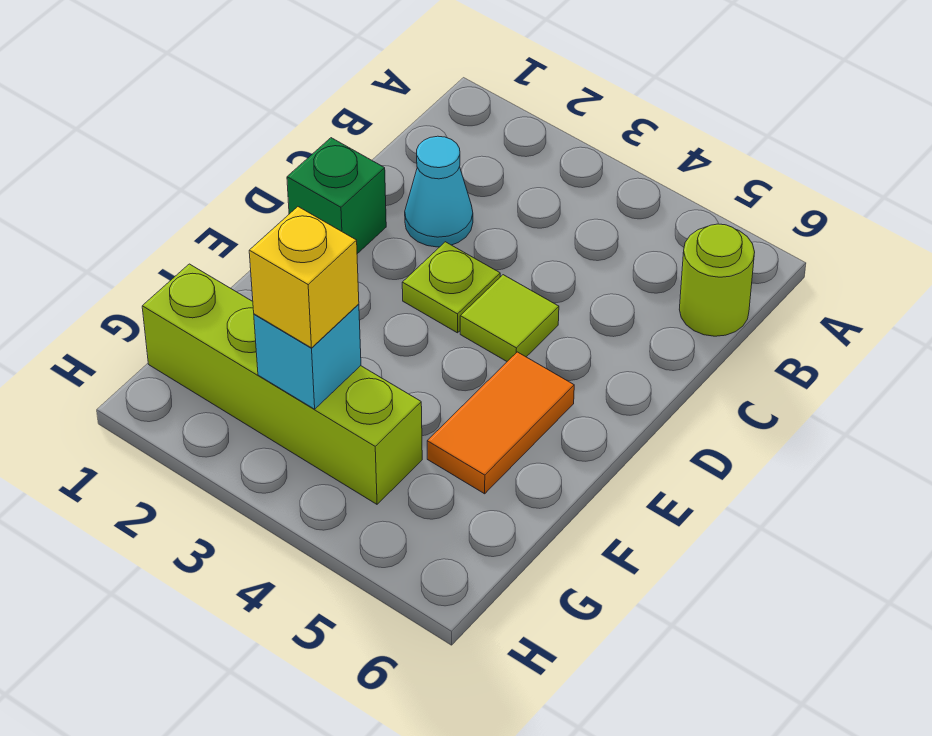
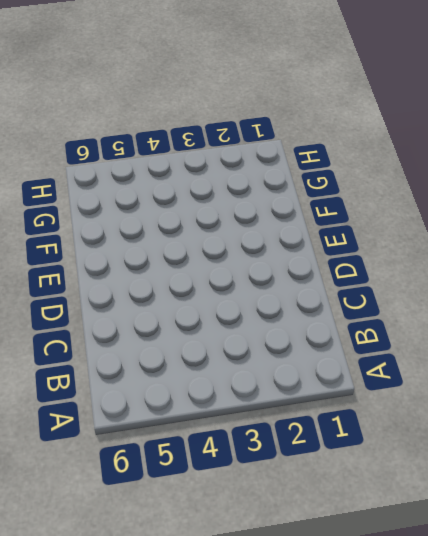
none -> lime round brick B6 level 1
none -> cyan cone C2 level 1

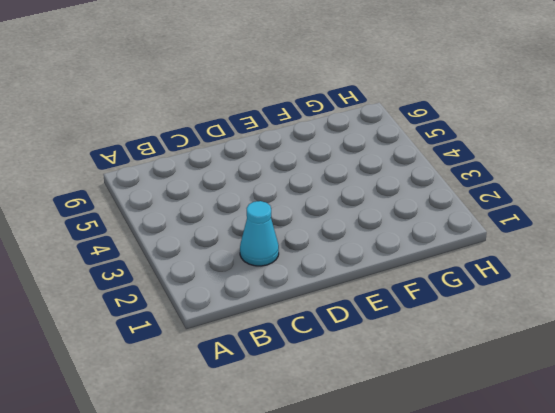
none -> lime round brick B6 level 1
none -> green brick D1 level 1

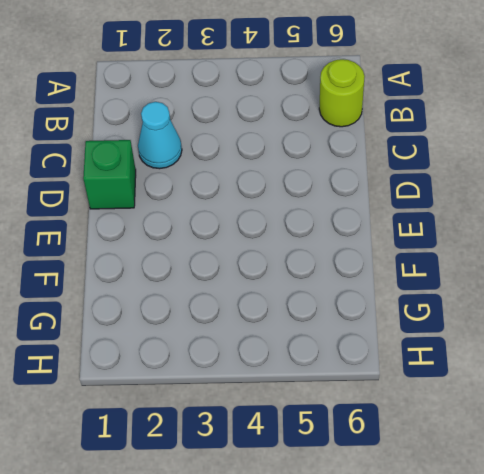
none -> lime plate D3 level 1
none -> lime tile D4 level 1

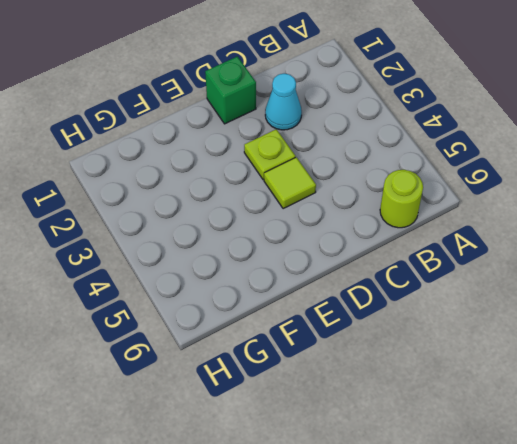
none -> orange tile E5:F5 level 1
none -> lime brick G1:G4 level 1

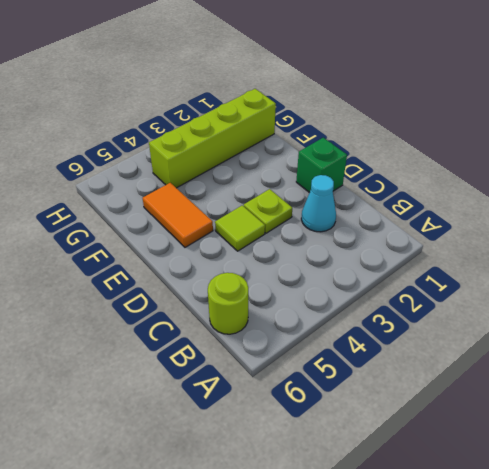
none -> cyan brick G3 level 2
none -> yellow brick G3 level 3

